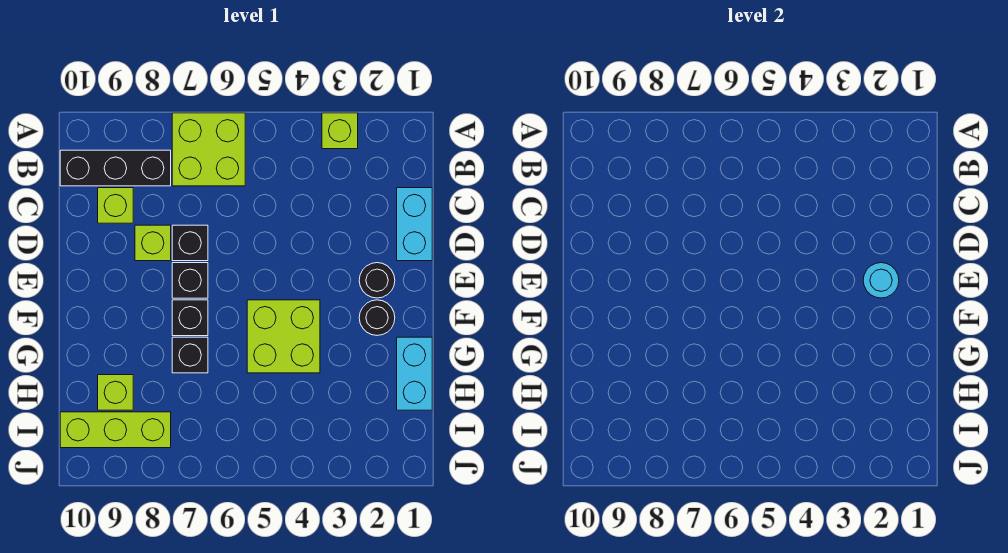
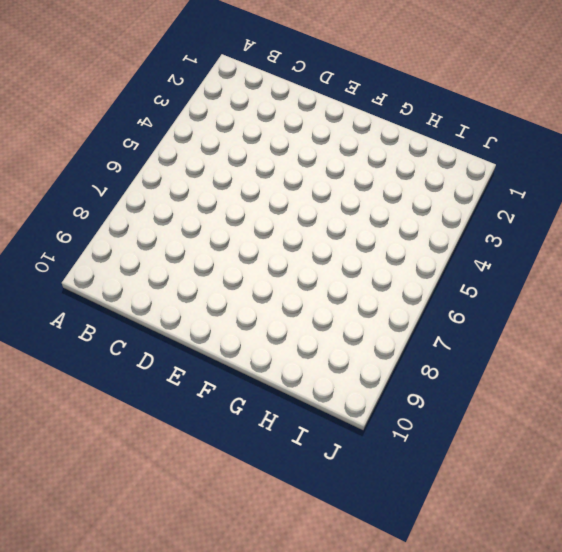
none -> lime brick A3 level 1
none -> lime brick A6:B7 level 1
none -> black brick B8:B10 level 1

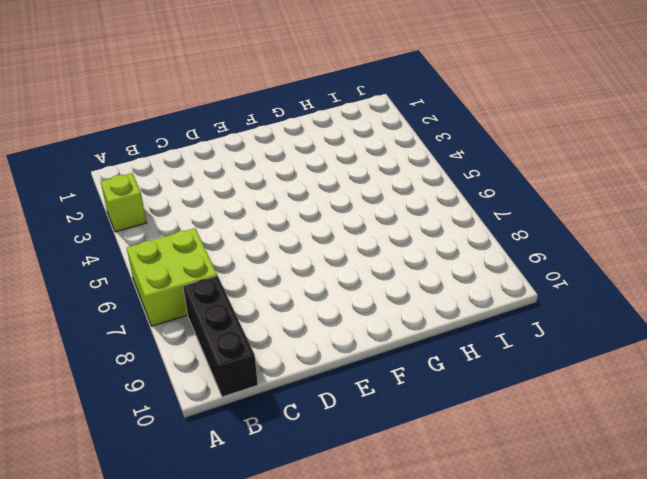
none -> cyan brick C1:D1 level 1
none -> lime brick C9 level 1
none -> black brick D7 level 1

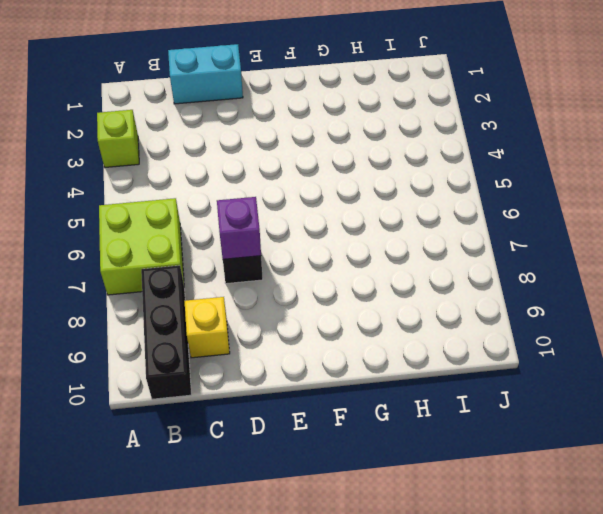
yellow brick C9 level 1 -> lime brick C9 level 1
purple brick D7 level 2 -> none
none -> lime brick D8 level 1
none -> black round brick E2 level 1
none -> black brick E7 level 1

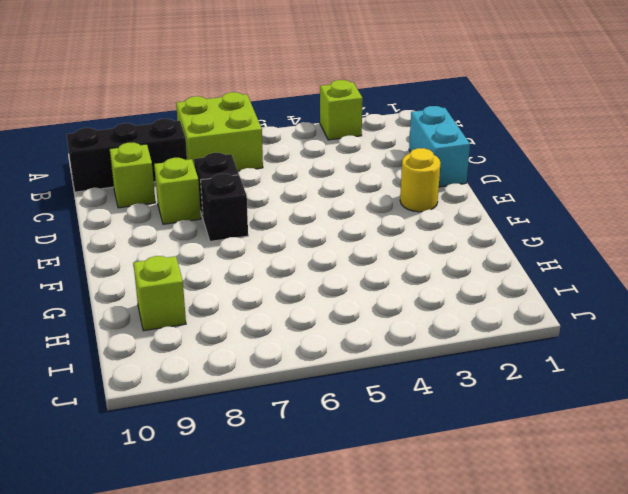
yellow round brick E2 level 1 -> black round brick E2 level 1
none -> black round brick F2 level 1
none -> lime brick F4:G5 level 1
none -> black brick F7 level 1

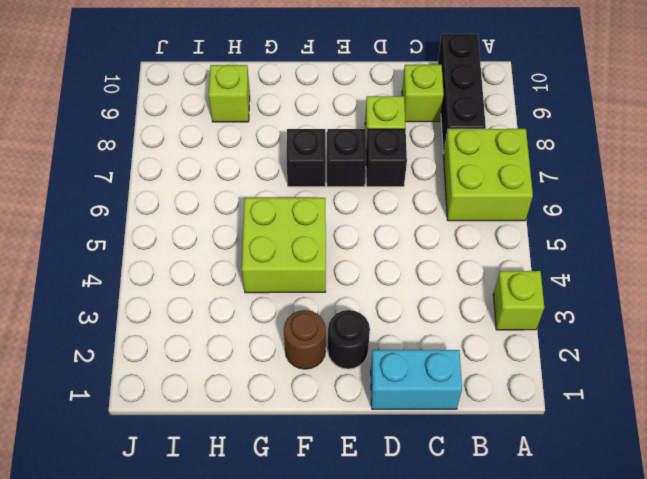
brown round brick F2 level 1 -> black round brick F2 level 1
none -> cyan brick G1:H1 level 1
none -> black brick G7 level 1
none -> lime brick I8:I10 level 1

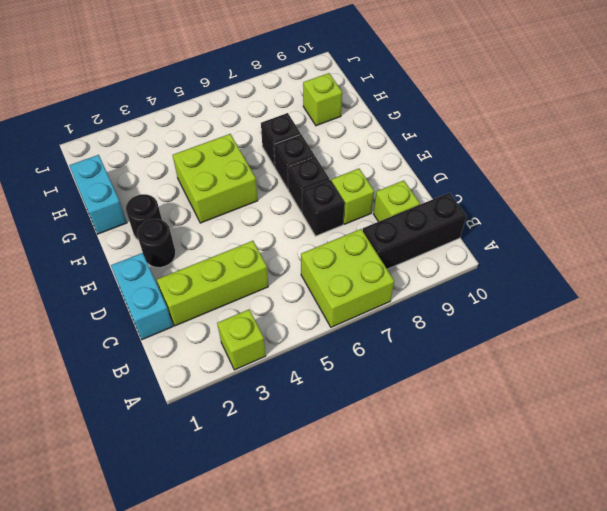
lime brick C2:C4 level 1 -> lime brick I8:I10 level 1
none -> cyan round brick E2 level 2

